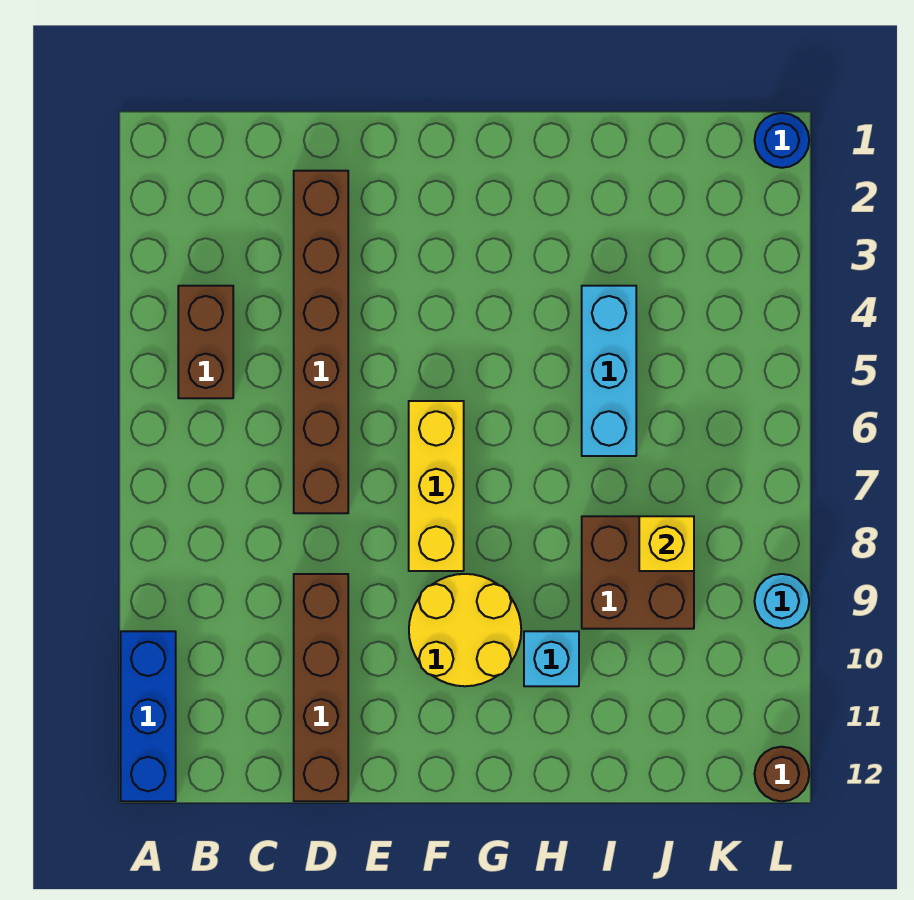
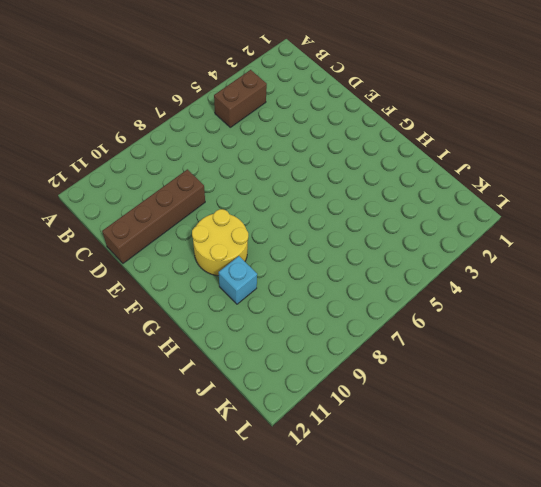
none -> blue brick A10:A12 level 1
none -> brown brick D2:D7 level 1
none -> yellow brick F6:F8 level 1

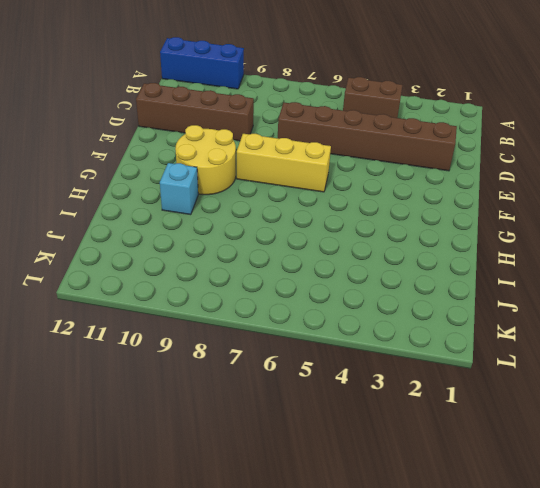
none -> cyan brick I4:I6 level 1
none -> brown brick I8:J9 level 1
none -> blue round brick L1 level 1

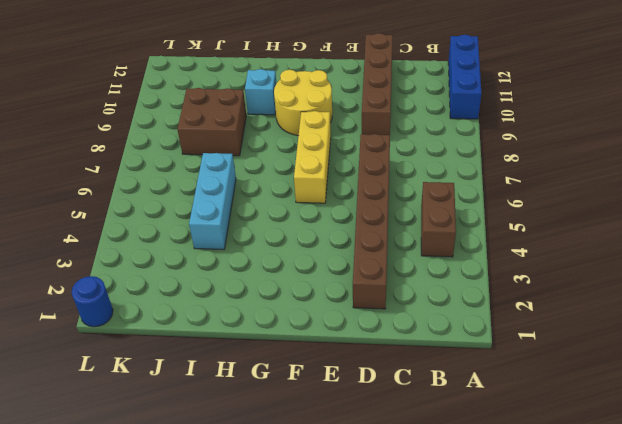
none -> cyan round brick L9 level 1
none -> brown round brick L12 level 1
none -> yellow brick J8 level 2

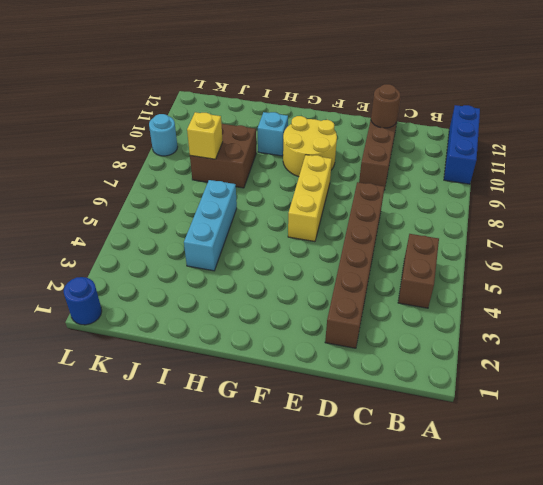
brown round brick D11 level 2 -> brown round brick L12 level 1

